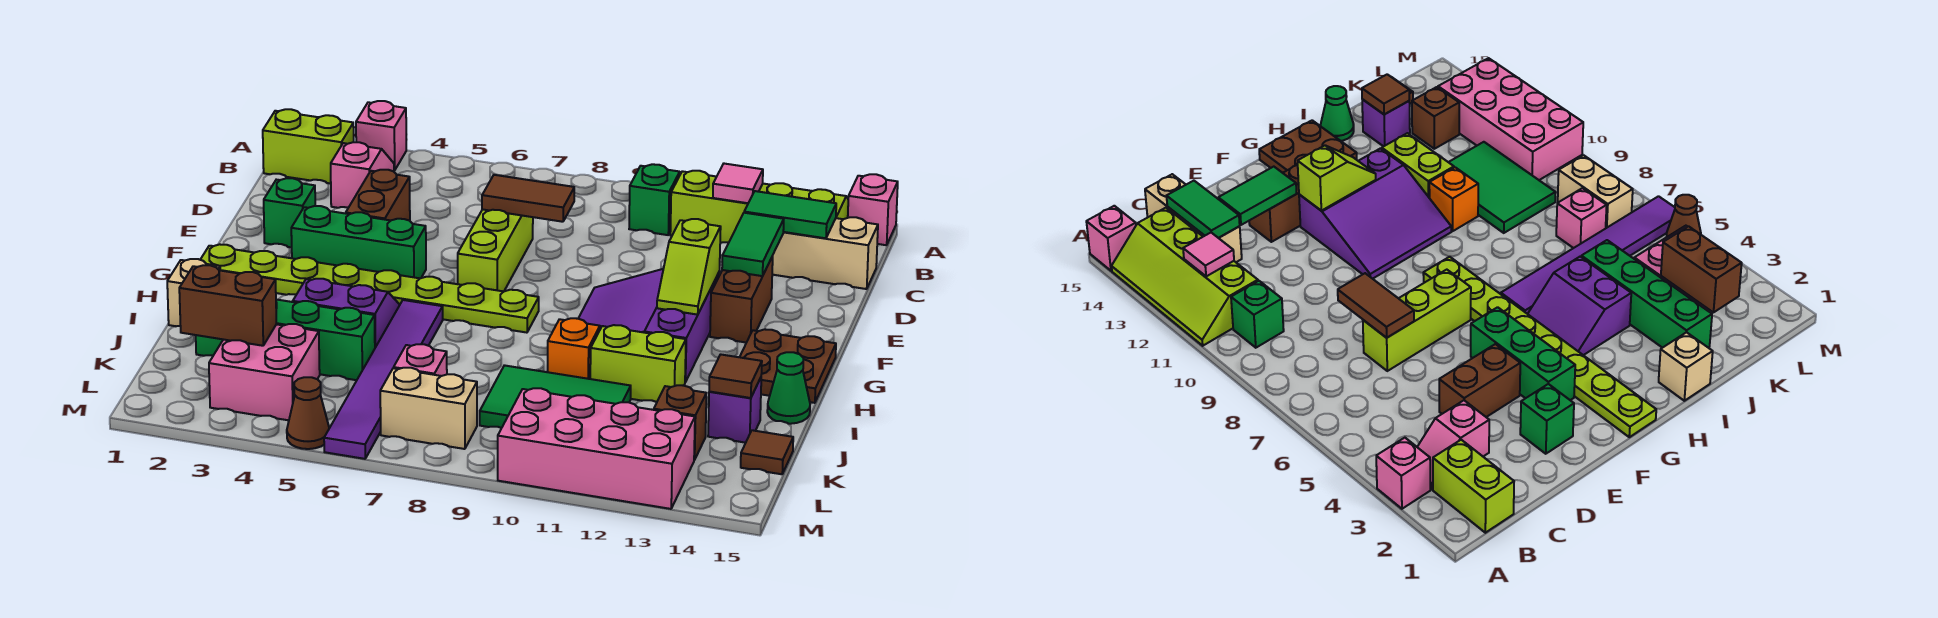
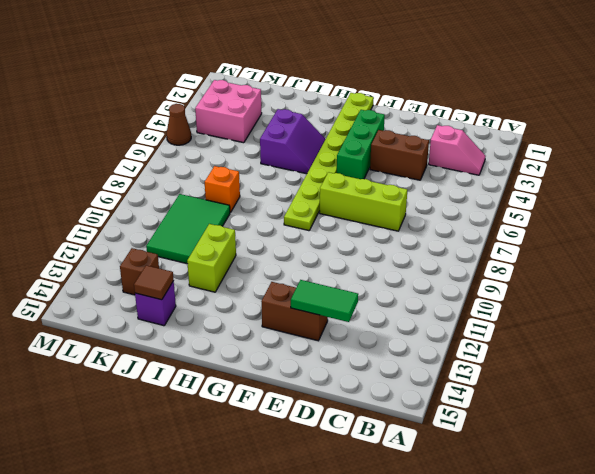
orange brick J8 level 1 -> orange brick I10 level 1
none -> pink brick A3 level 1
none -> lime slope A11:B14 level 1 top B
none -> pink brick A15 level 1
none -> lime brick B1:B2 level 1

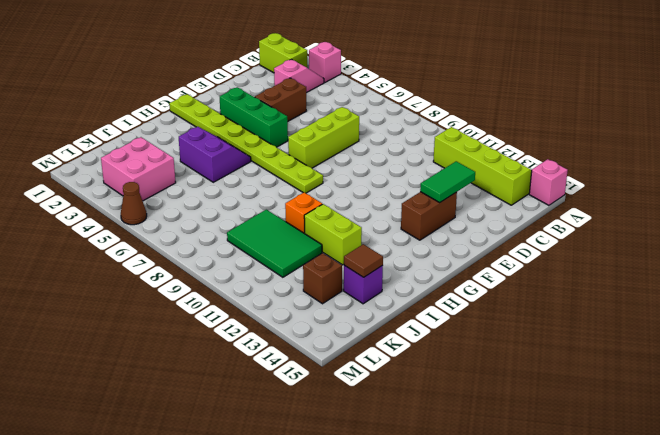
none -> green brick B10 level 1
none -> tan brick C13:C15 level 1
none -> green brick E2 level 1
none -> purple slope F10:H12 level 1 top 12

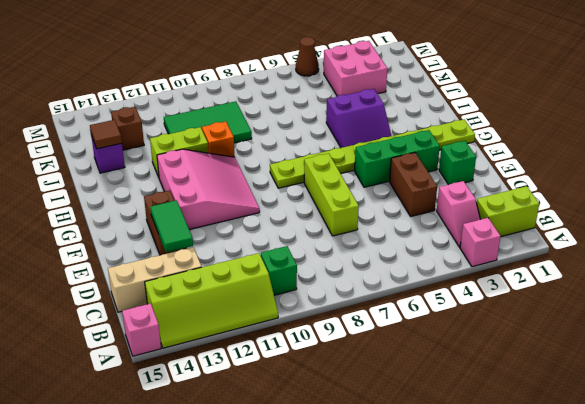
pink slope F10:H12 level 1 top 12 -> purple slope F10:H12 level 1 top 12
none -> brown plate G14:H15 level 1
none -> purple tile H6:M6 level 1
none -> tan brick I1 level 1
none -> green cone I15 level 1

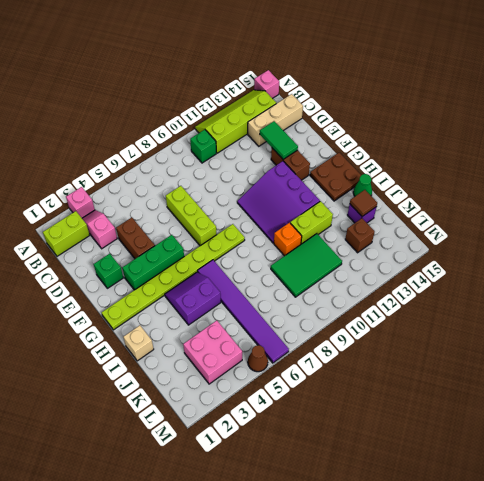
none -> green brick J2:J5 level 1
none -> pink brick K7 level 1
none -> brown tile K15 level 1
none -> tan brick L7:L8 level 1

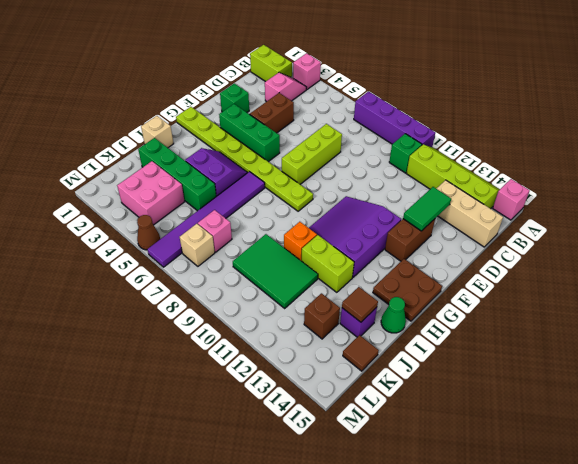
purple brick A7:A10 level 1 -> none
tan brick L7 level 1 -> tan brick L7:L8 level 1
none -> pink brick L10:M13 level 1
none -> pink tile B12 level 2
none -> green tile C13:C14 level 2
none -> brown tile D7:D8 level 2

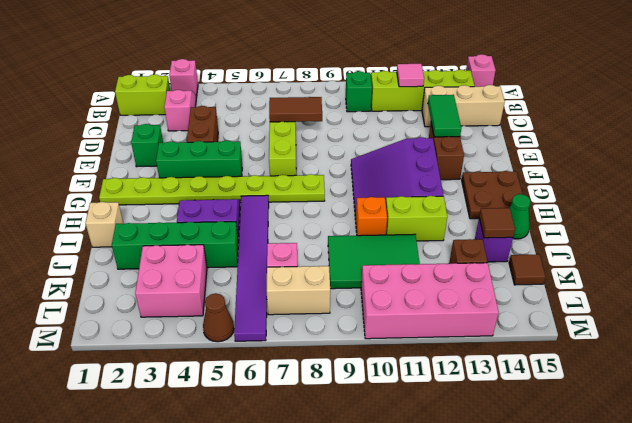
none -> green tile C13:C14 level 2
none -> lime slope F12:G12 level 2 top F
none -> brown brick K2:K3 level 2

